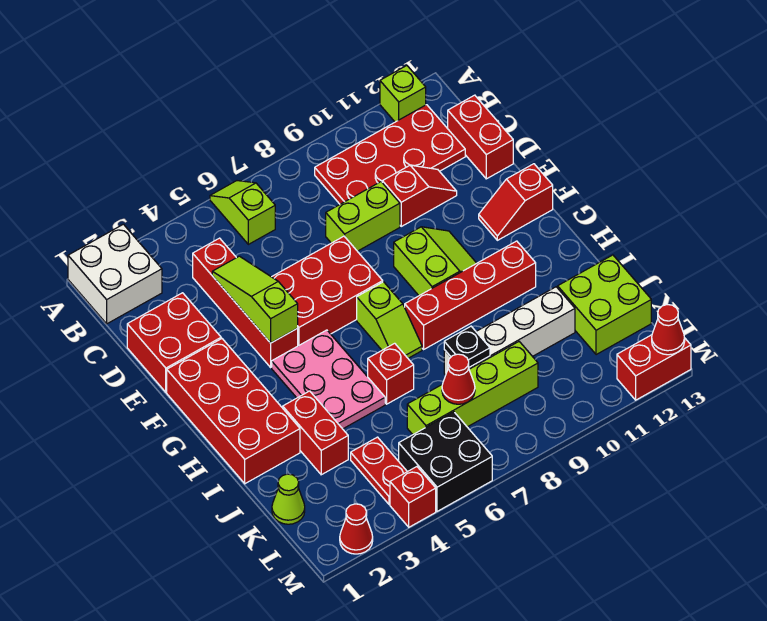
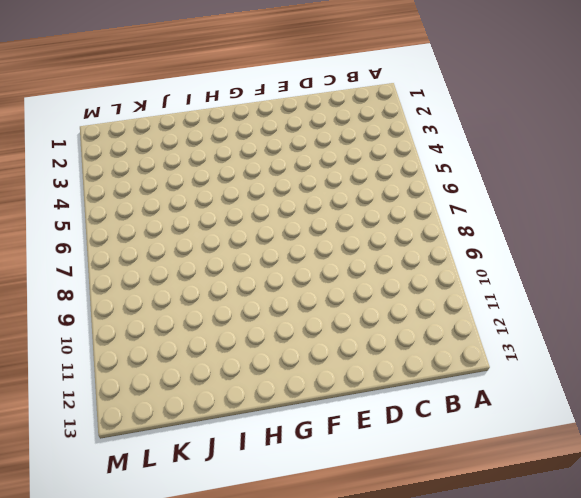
none -> white brick A1:B2 level 1
none -> lime slope A6:B6 level 1 top B
none -> lime brick A12 level 1
none -> red plate B9:C12 level 1

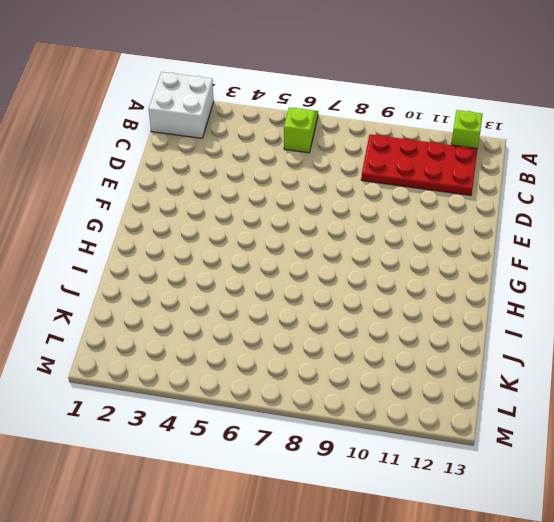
none -> red brick C4:F4 level 1
none -> red brick C13:D13 level 1
none -> red brick D1:E2 level 1
none -> lime brick D8:D9 level 1

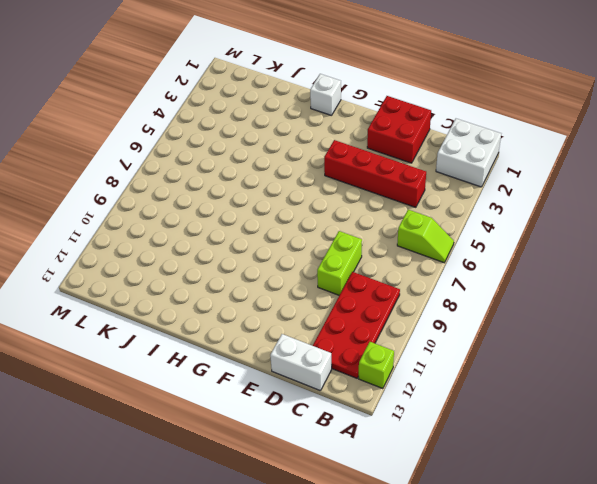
white brick C13:D13 level 1 -> red brick C13:D13 level 1
white brick H1 level 1 -> red brick F1:I2 level 1
none -> red slope D10:D11 level 1 top 10
none -> red brick E5:F7 level 1
none -> lime slope F9:G10 level 1 top 9
none -> red slope F12:F13 level 1 top 13

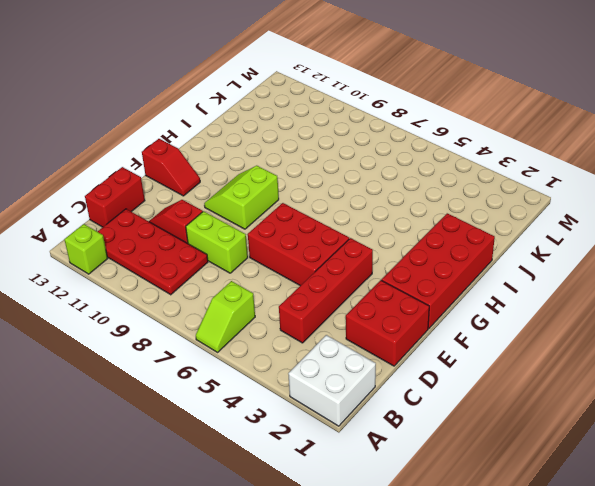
none -> pink plate G4:I5 level 1
none -> lime slope G7:H7 level 1 top G
none -> red brick H8:H11 level 1
none -> red brick I3:J3 level 1

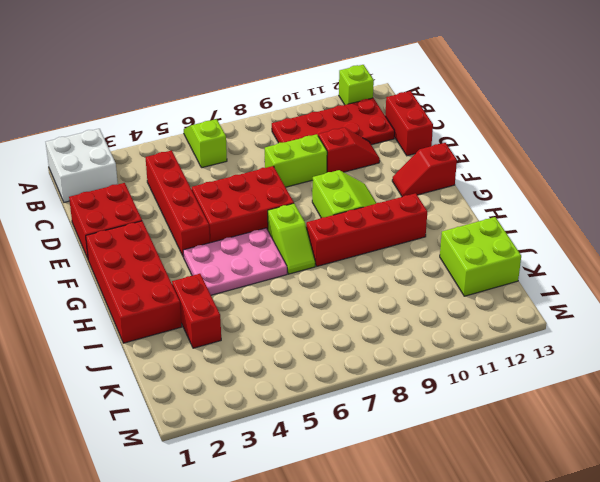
pink plate G4:H6 level 1 -> pink plate G4:I5 level 1
none -> red brick I6 level 1
none -> white brick J8:J11 level 1
none -> lime cone K1 level 1
none -> red plate K4:L4 level 1

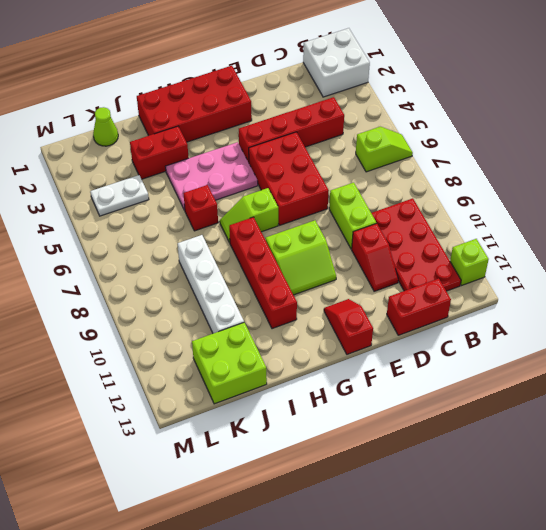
white plate K4:L4 level 1 -> red plate K4:L4 level 1
none -> red brick D1:E2 level 1
none -> lime brick K6:K9 level 1
none -> black brick L5:M6 level 1
none -> red cone M2 level 1

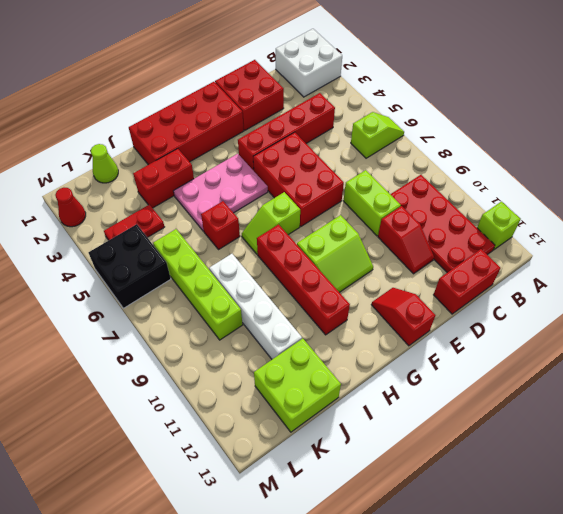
none -> red brick M4 level 1
none -> red brick M12:M13 level 1
none -> lime slope D4:F4 level 2 top F
none -> black plate J8 level 2

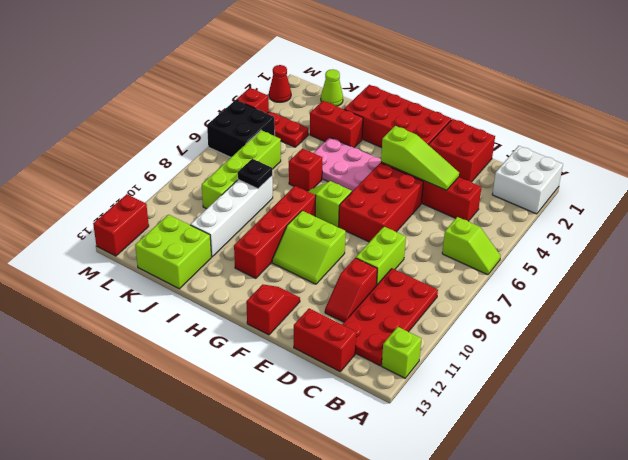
none -> red cone K7 level 2
none -> red cone M13 level 2

